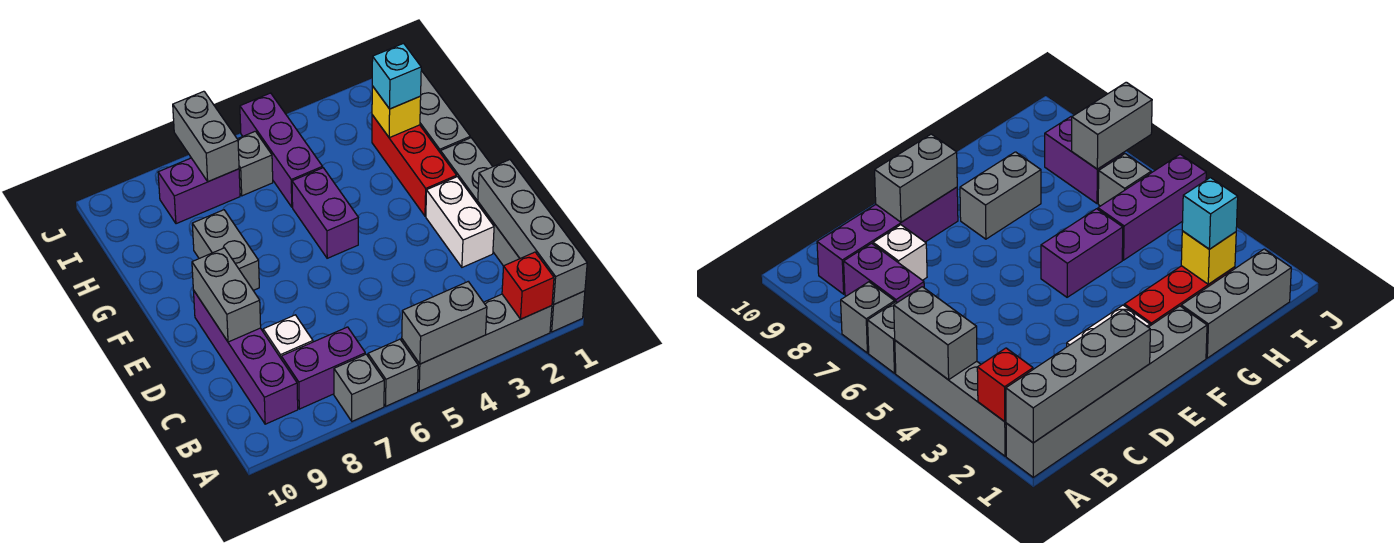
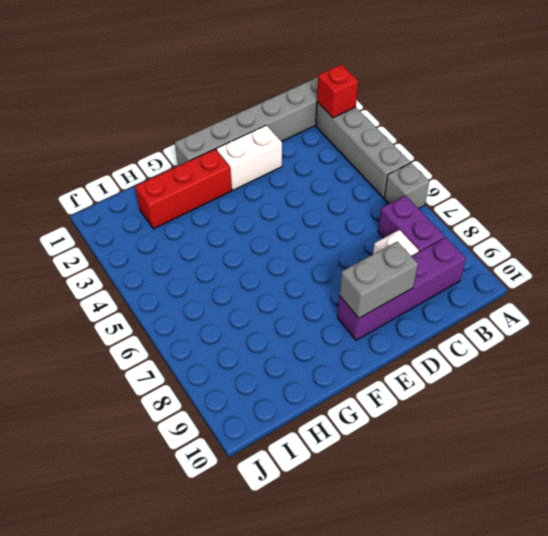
none -> grey brick A7 level 1
none -> purple brick F5:G5 level 1
none -> grey brick F8:G8 level 1

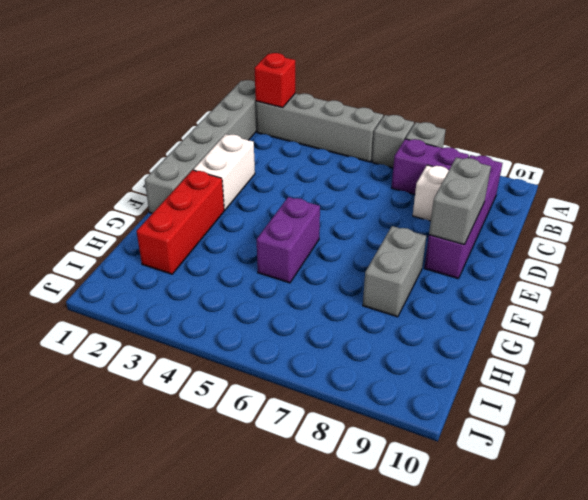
none -> grey brick G1:I1 level 1
none -> purple brick H5:J5 level 1
none -> grey brick I6 level 1

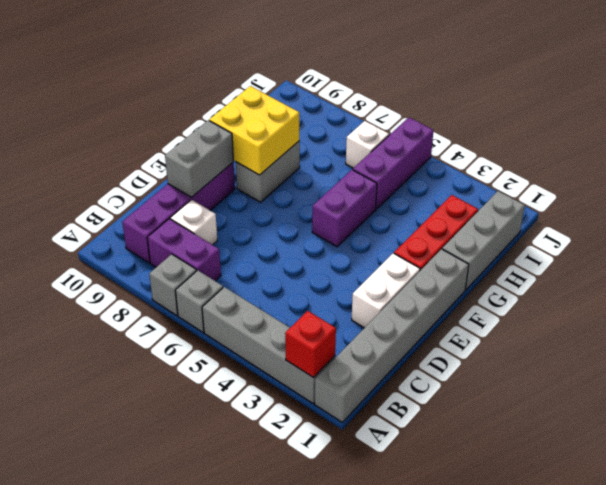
yellow brick F8:G9 level 2 -> none
white brick I6 level 1 -> grey brick I6 level 1
none -> purple brick I7:I8 level 1
none -> grey brick A1:D1 level 2
none -> grey brick A4:A5 level 2

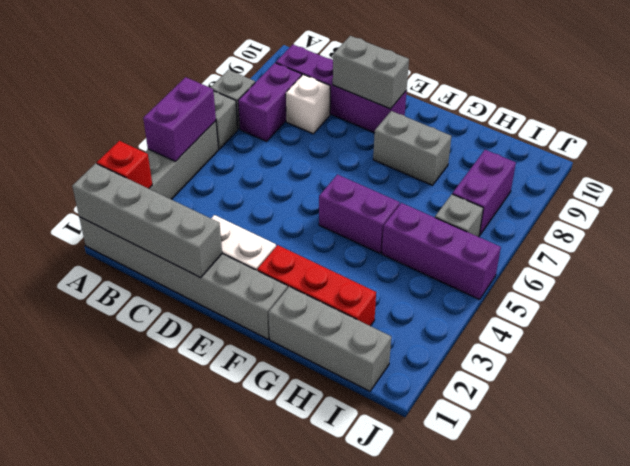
purple brick A4:A5 level 2 -> grey brick A4:A5 level 2
none -> yellow brick H2 level 2
none -> grey brick I7:J7 level 2
none -> cyan brick H2 level 3

